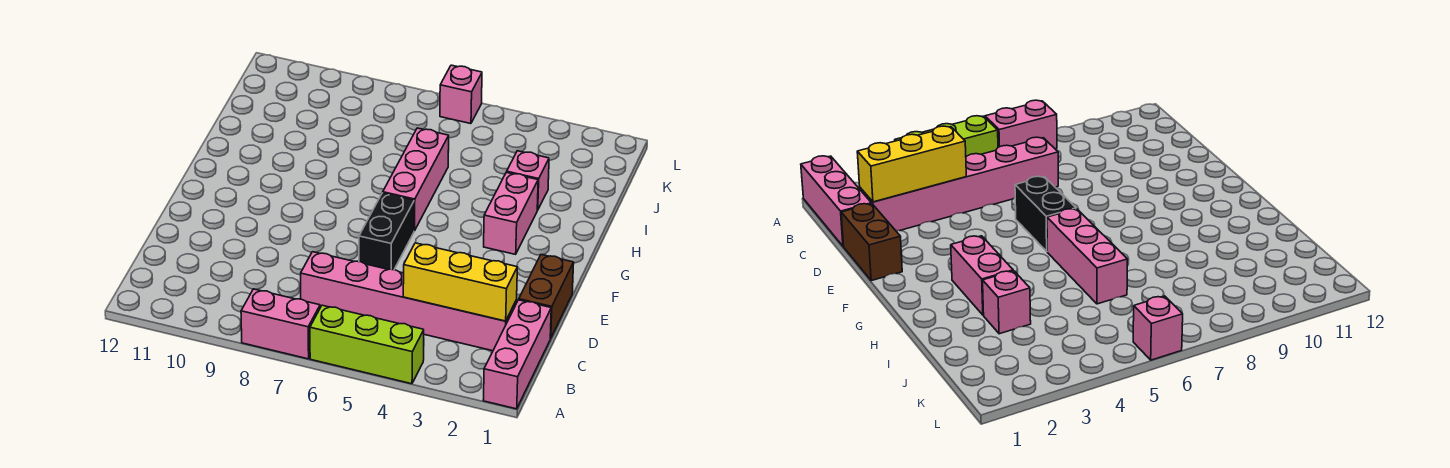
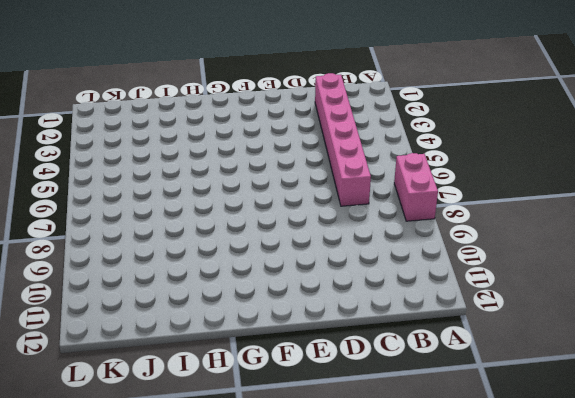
none -> pink brick A1:C1 level 1
none -> lime brick A4:A6 level 1

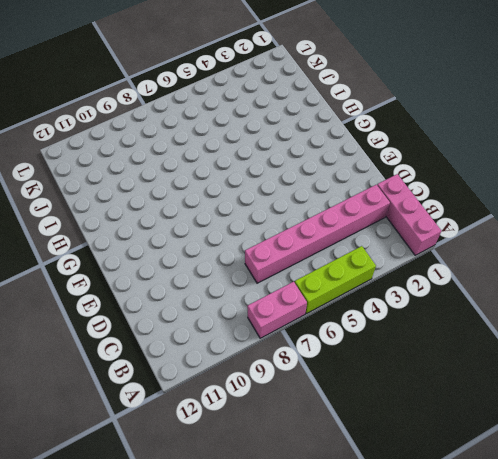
none -> brown brick D1:E1 level 1
none -> black brick E6:F6 level 1

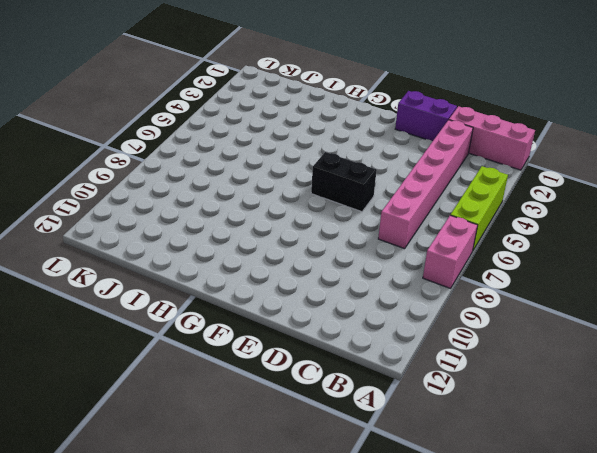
purple brick D1:E1 level 1 -> brown brick D1:E1 level 1
none -> pink brick G3:H3 level 1
none -> pink brick G6:I6 level 1

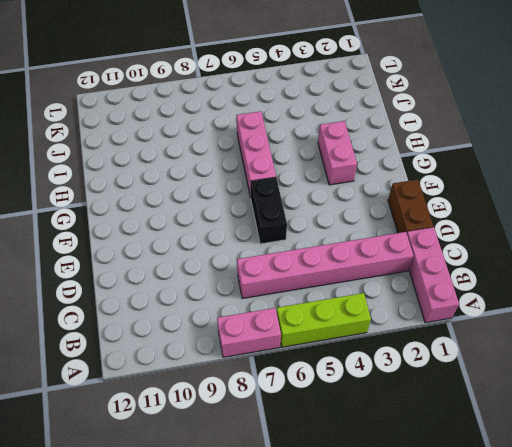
none -> pink brick I3 level 1
none -> pink brick L6 level 1

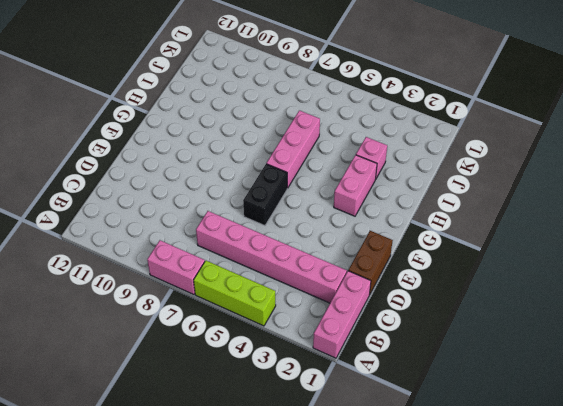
none -> pink brick L6 level 1
none -> yellow brick C2:C4 level 2

